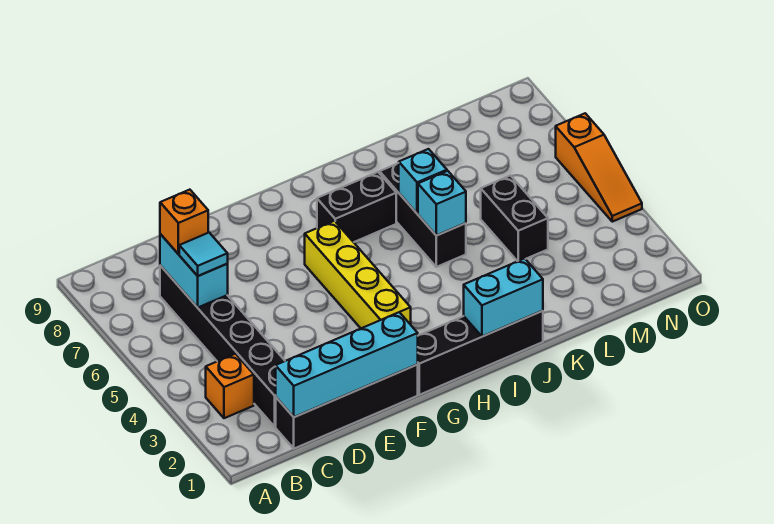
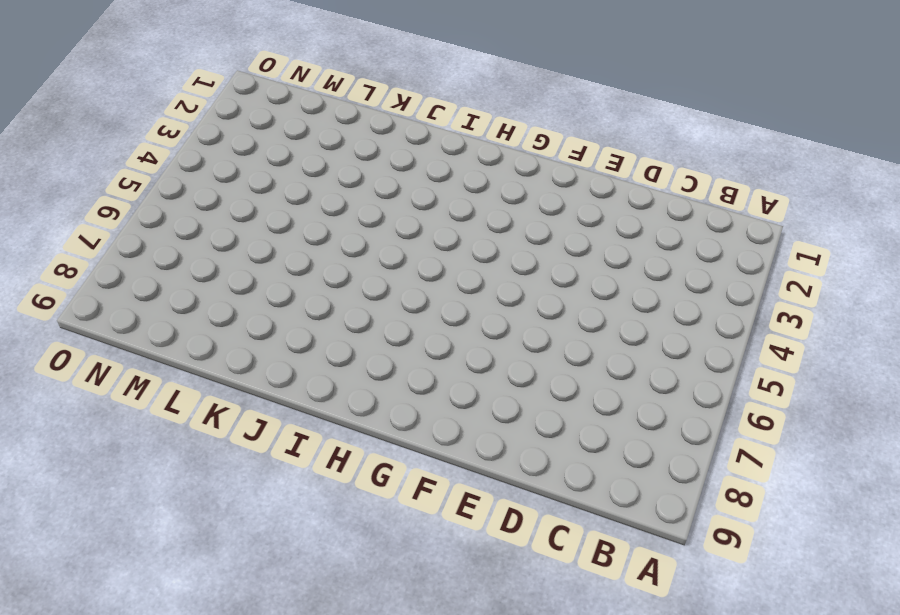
none -> orange brick B3 level 1
none -> black brick C1:F1 level 1
none -> black brick C2:C7 level 1

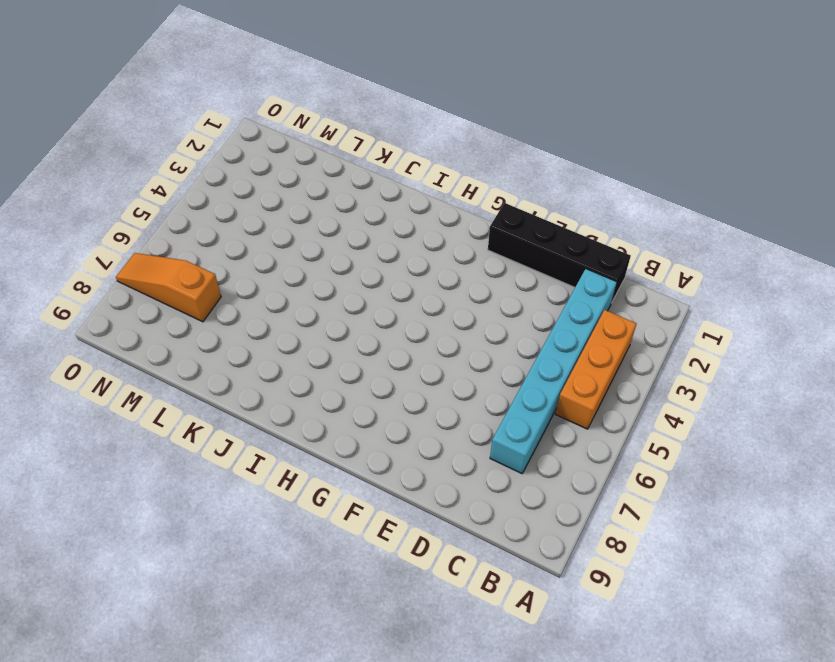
orange brick B3:B5 level 1 -> orange brick B3 level 1
cyan brick C2:C7 level 1 -> black brick C2:C7 level 1
orange slope M7:O7 level 1 top M -> orange slope O4:O6 level 1 top 6
none -> black brick G1:J1 level 1
none -> yellow brick G3:G6 level 1
none -> black brick H7:I7 level 1

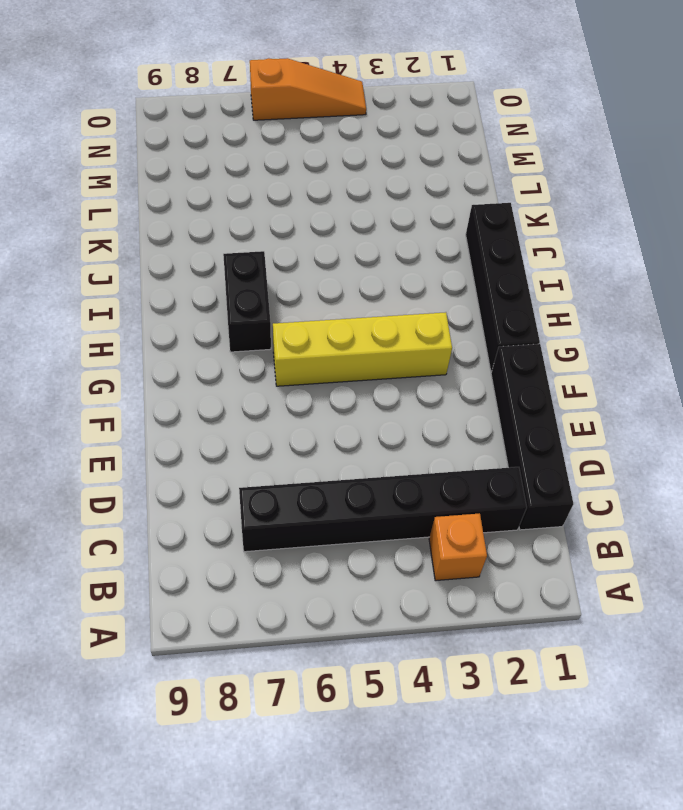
none -> black brick J5:J7 level 1
none -> black brick L4:L5 level 1
none -> cyan brick C1:F1 level 2

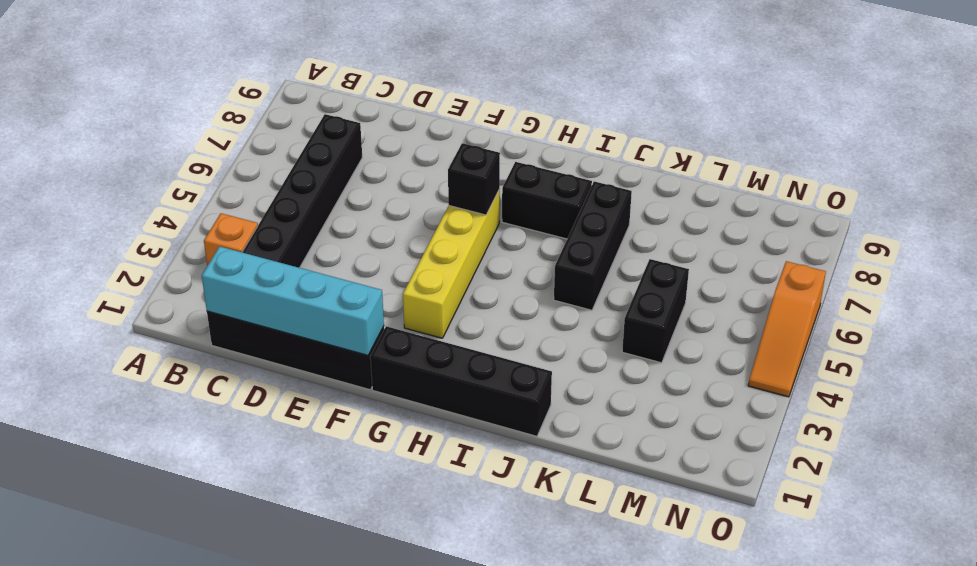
black brick G6 level 2 -> none
none -> cyan brick C6:C7 level 2
none -> cyan brick I1:J1 level 2
none -> cyan brick J5 level 2

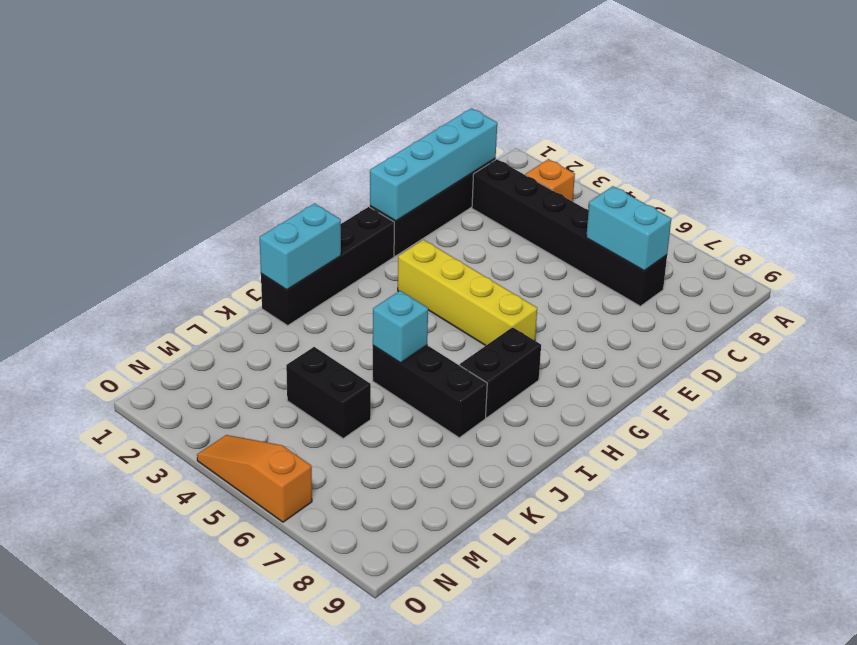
none -> cyan brick J6 level 2
none -> cyan tile C6 level 3
none -> orange brick C7 level 3

